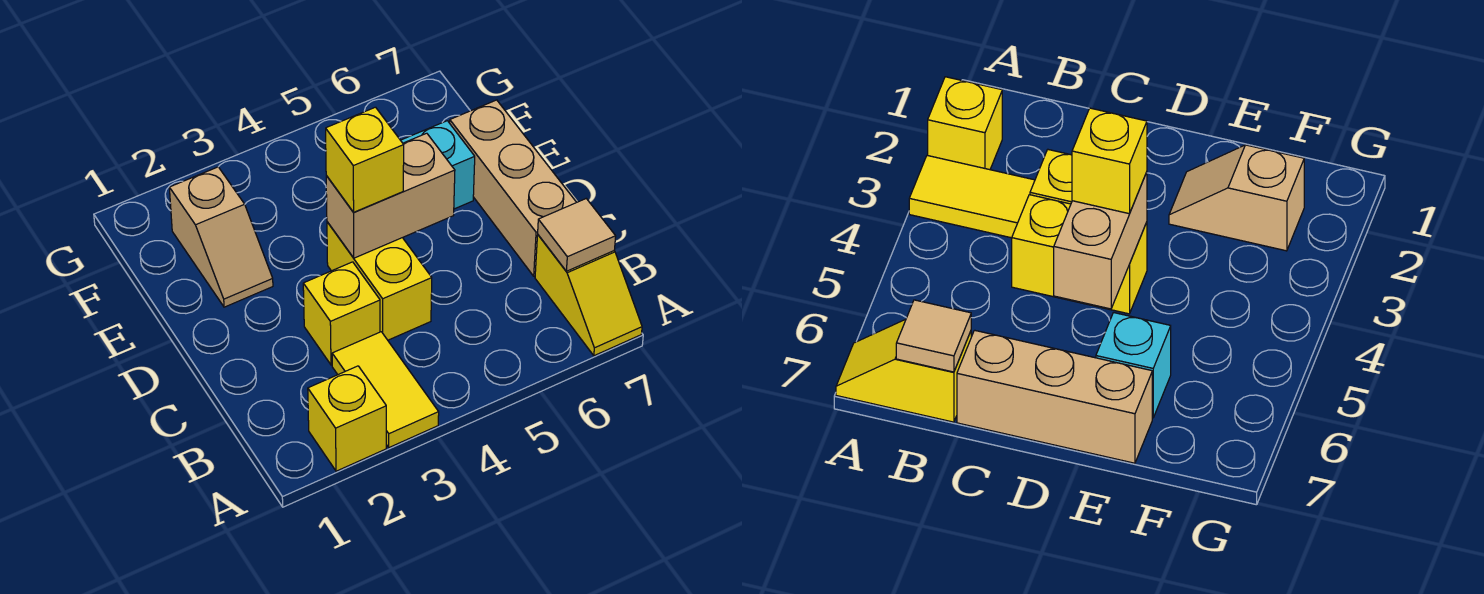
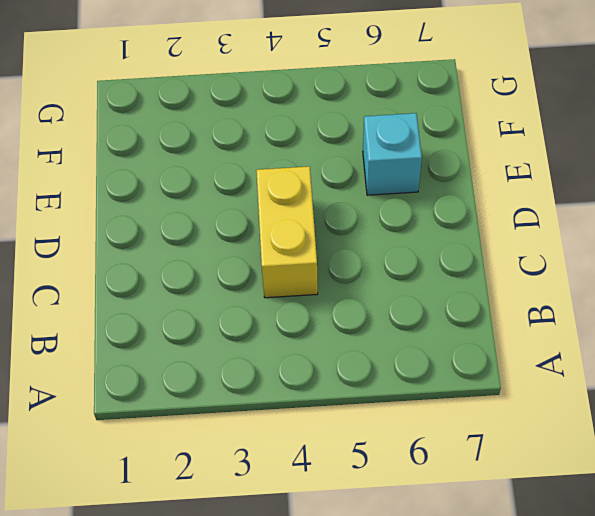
none -> yellow brick A2 level 1
none -> yellow tile A3:B3 level 1

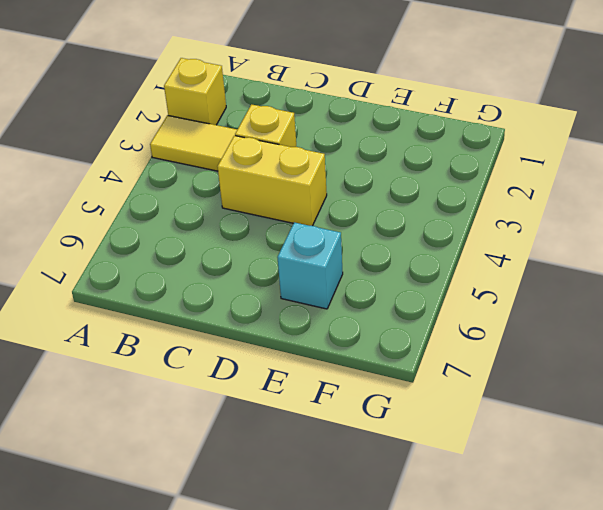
none -> yellow slope A7:B7 level 1 top B
none -> tan brick C7:E7 level 1

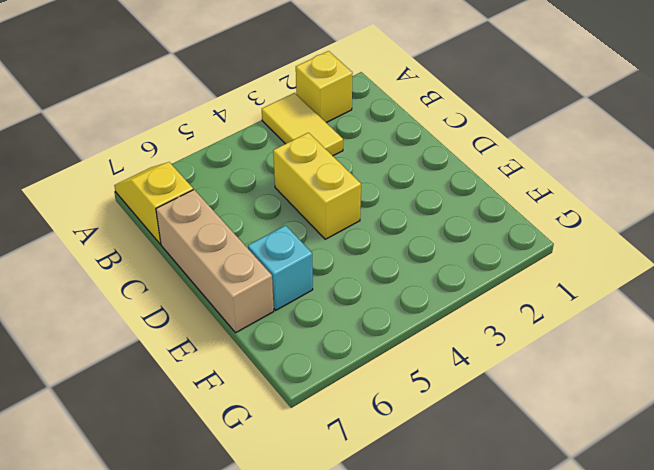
none -> yellow brick C3 level 1
none -> tan slope E2:F2 level 1 top F

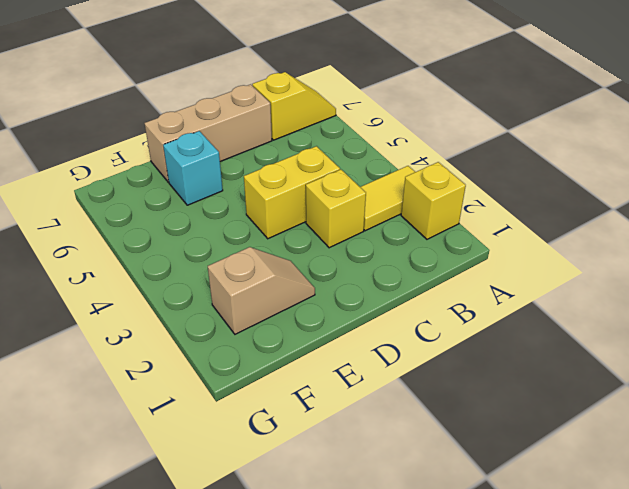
none -> tan tile B7 level 2
none -> tan brick D4:D5 level 2

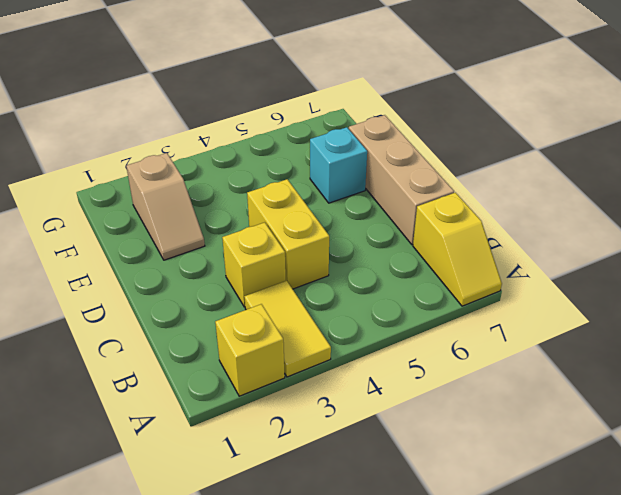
none -> tan tile B7 level 2
none -> tan brick D4:D5 level 2

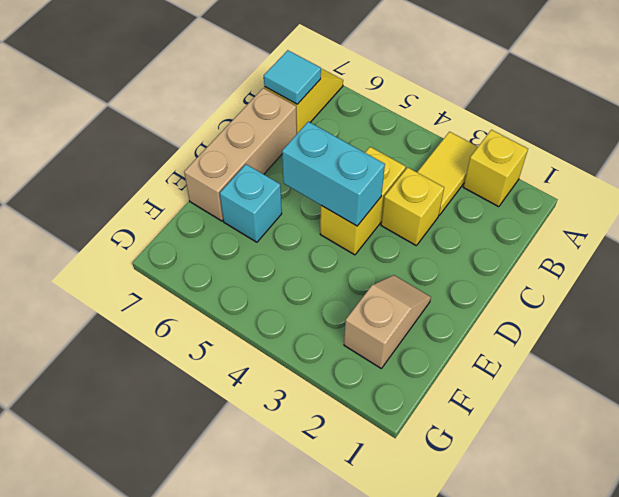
cyan tile B7 level 2 -> tan tile B7 level 2
cyan brick D4:D5 level 2 -> tan brick D4:D5 level 2
none -> yellow brick D4 level 3

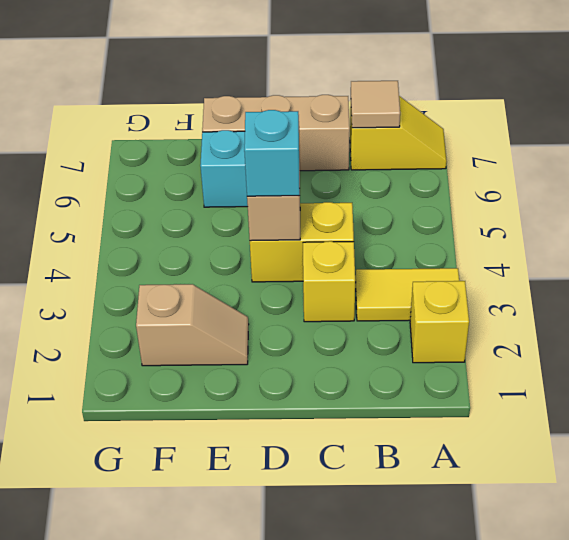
cyan brick D4 level 3 -> yellow brick D4 level 3

